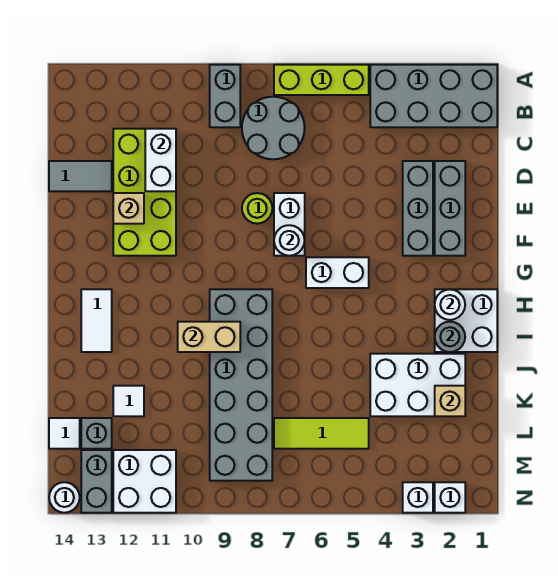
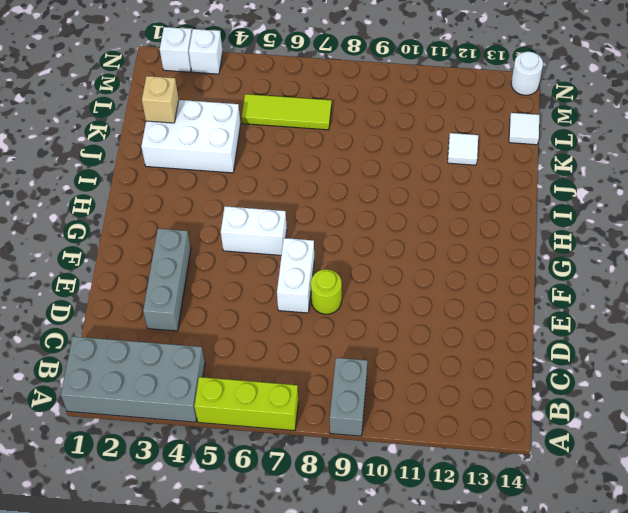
none -> grey round brick B7:C8 level 1
none -> lime brick C11:F12 level 1
none -> grey brick D2:F2 level 1
none -> grey tile D13:D14 level 1

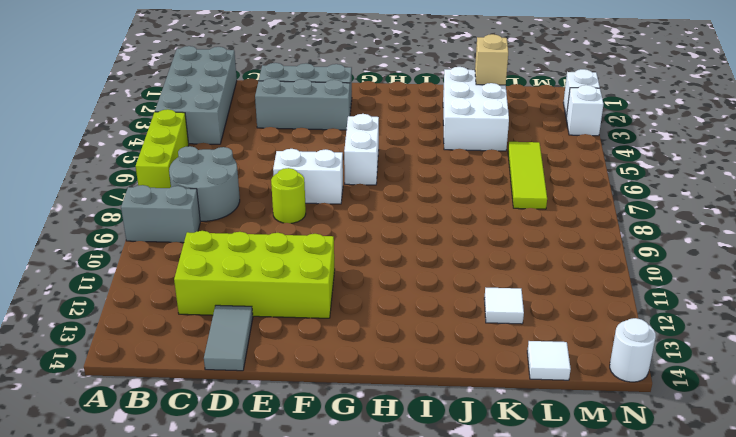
none -> white brick H1:I2 level 1
none -> grey brick H8:M9 level 1
none -> white tile H13:I13 level 1
none -> grey brick L13 level 1

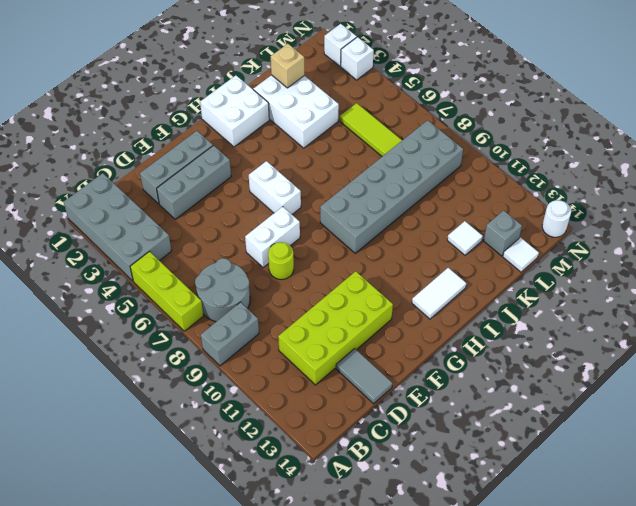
none -> white brick M11:N12 level 1
none -> grey brick M13:N13 level 1
none -> white brick C11:D11 level 2
none -> tan brick E12 level 2

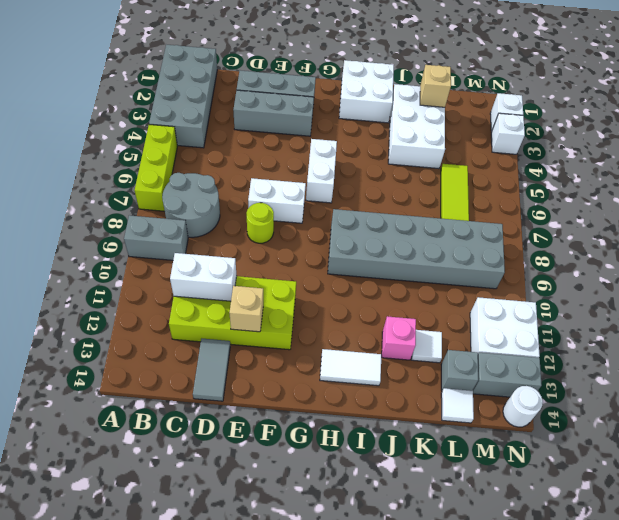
pink brick J12 level 1 -> none
none -> white round brick F7 level 2
none -> white round brick H2 level 2
none -> grey round brick I2 level 2
none -> tan brick I9:I10 level 2

